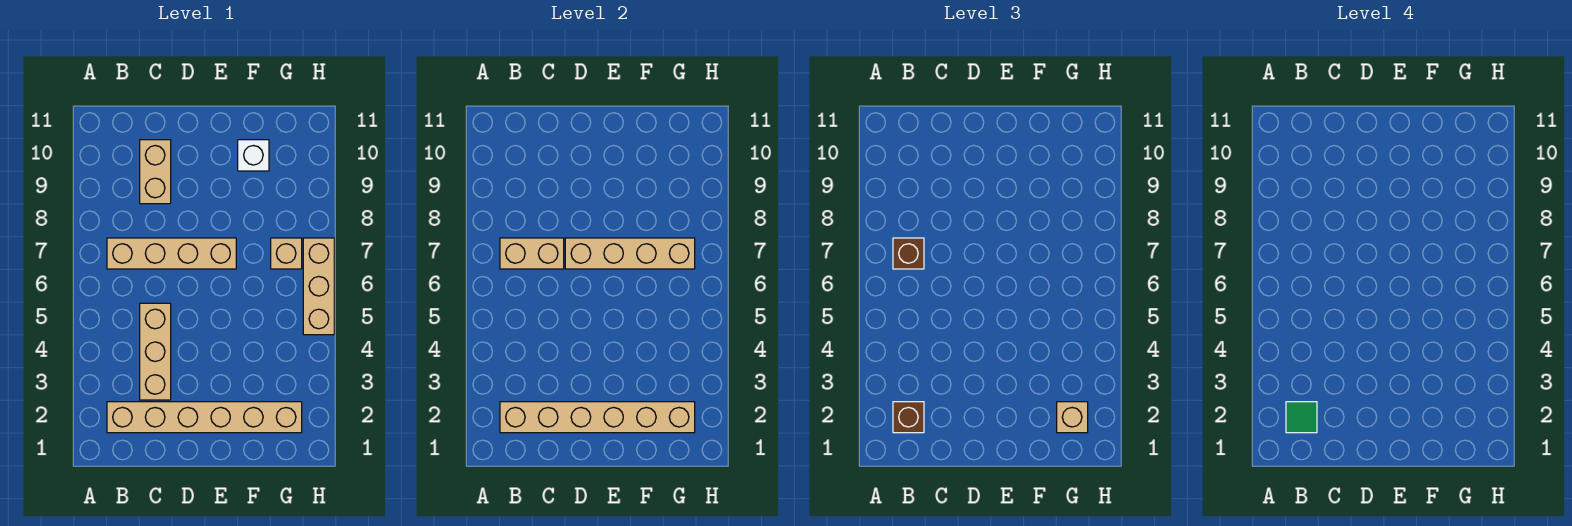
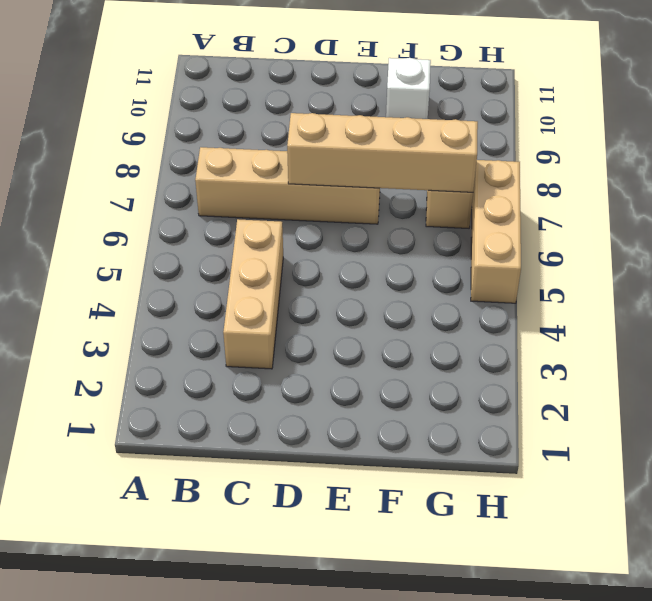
none -> tan brick B2:G2 level 1
none -> tan brick C9:C10 level 1
none -> tan brick B2:G2 level 2

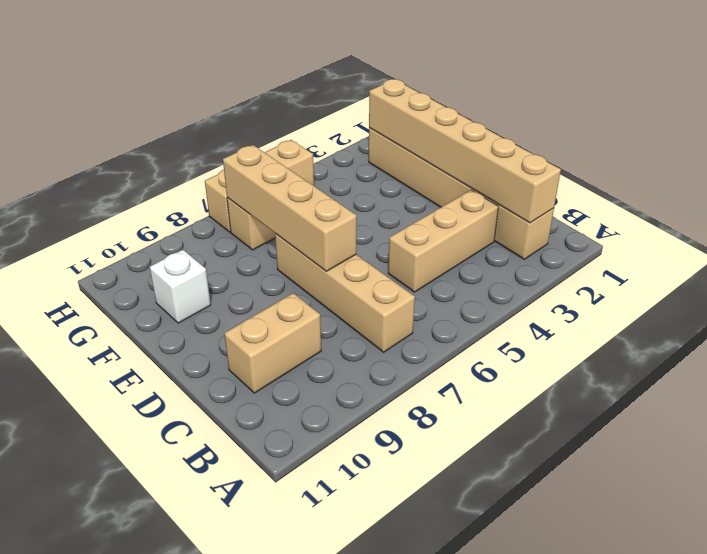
none -> tan brick B7:C7 level 2
none -> brown brick B2 level 3
none -> brown brick B7 level 3

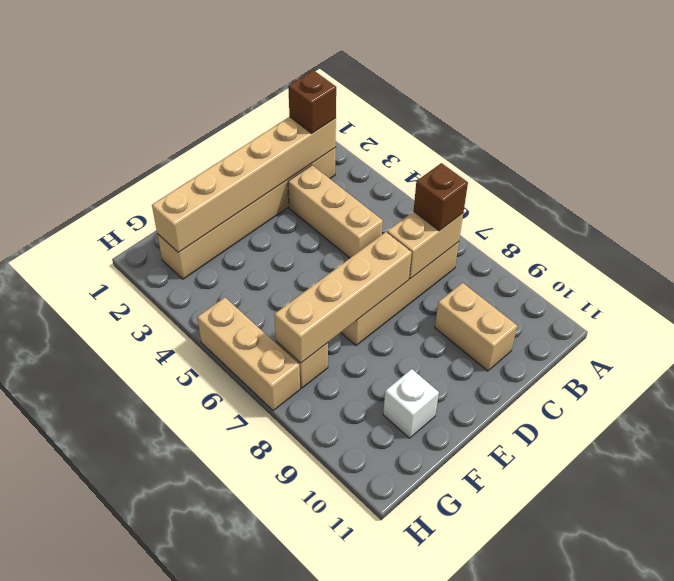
none -> tan brick G2 level 3
none -> green tile B2 level 4

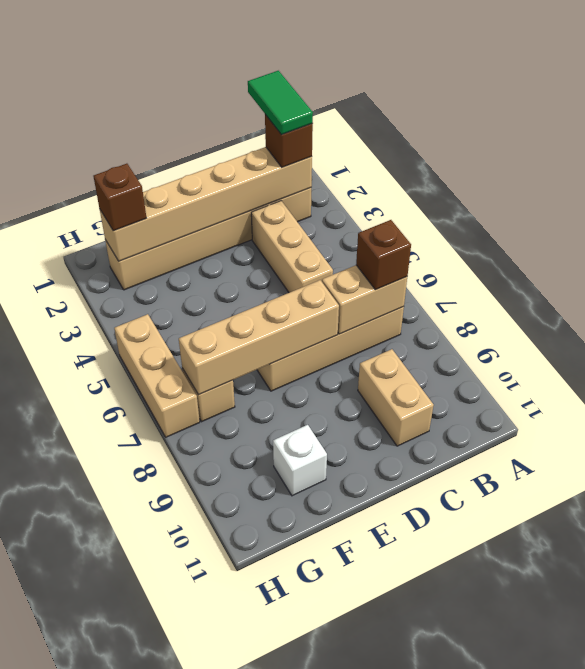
green tile B1:B2 level 4 -> green tile B2 level 4
brown brick G2 level 3 -> tan brick G2 level 3

